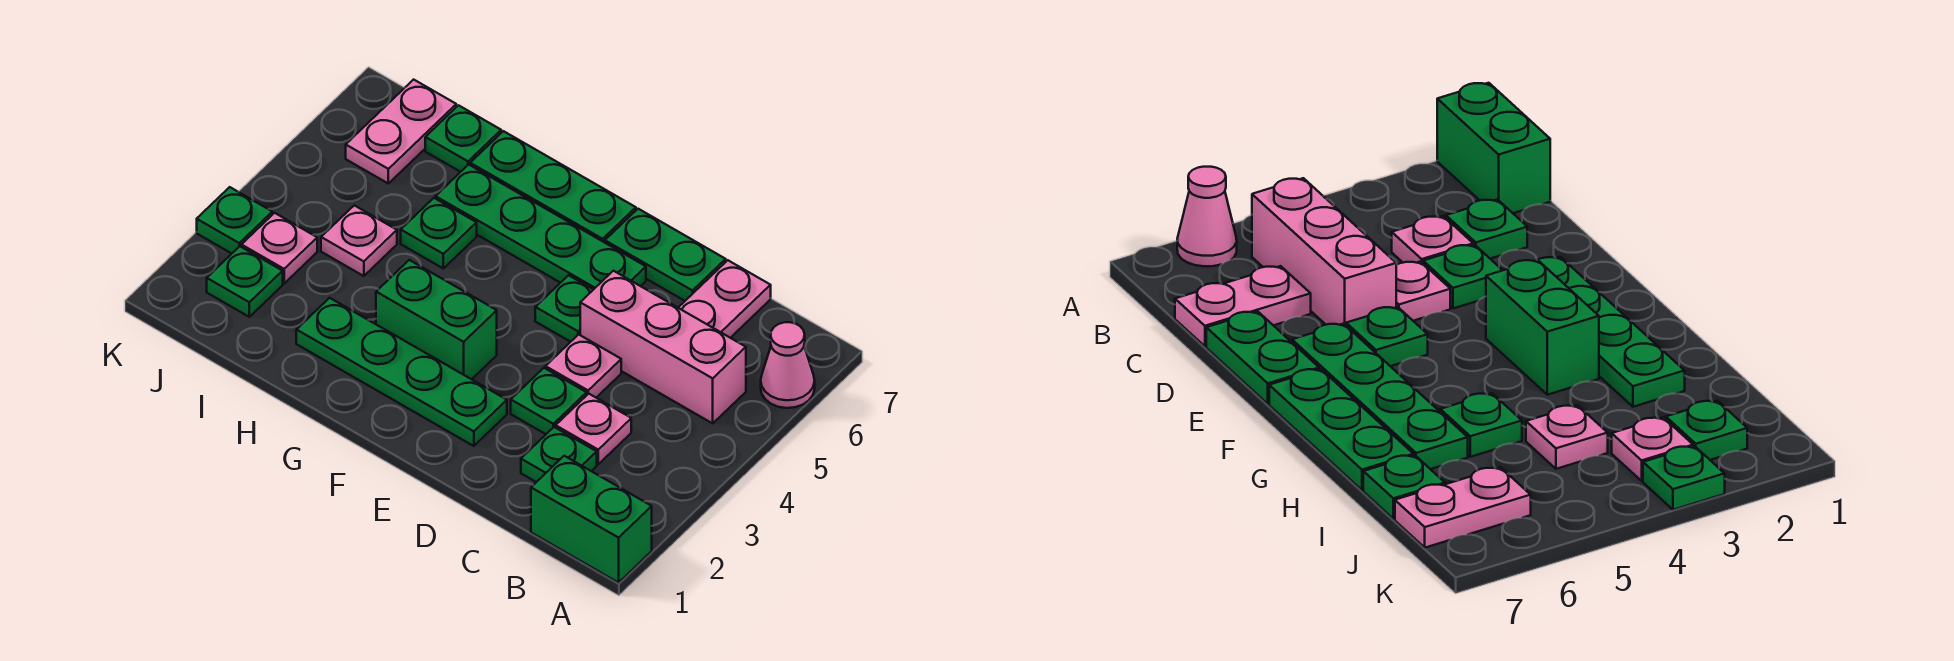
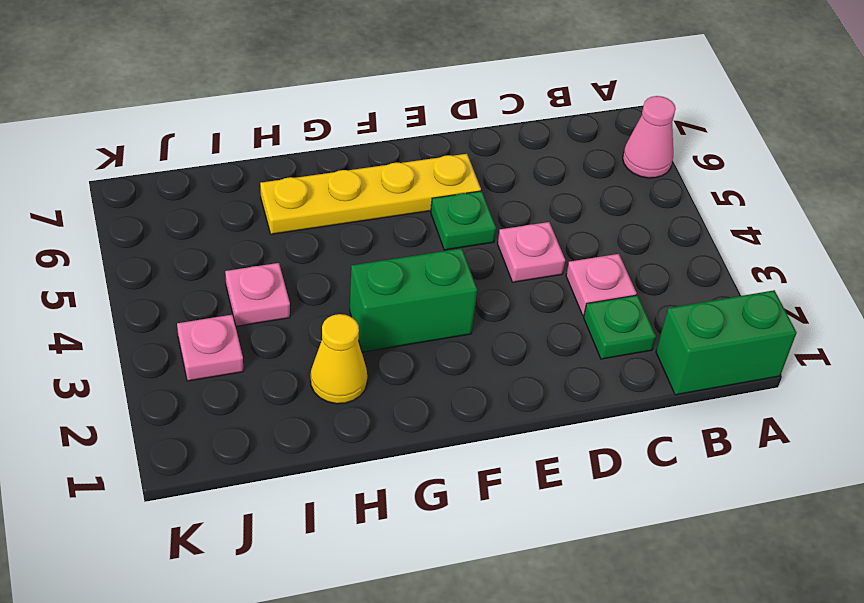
yellow plate E6:H6 level 1 -> green plate E6:H6 level 1
yellow cone H2 level 1 -> green plate E2:H2 level 1
none -> pink brick B5:D5 level 1
none -> pink plate C6:C7 level 1
none -> green plate D3 level 1

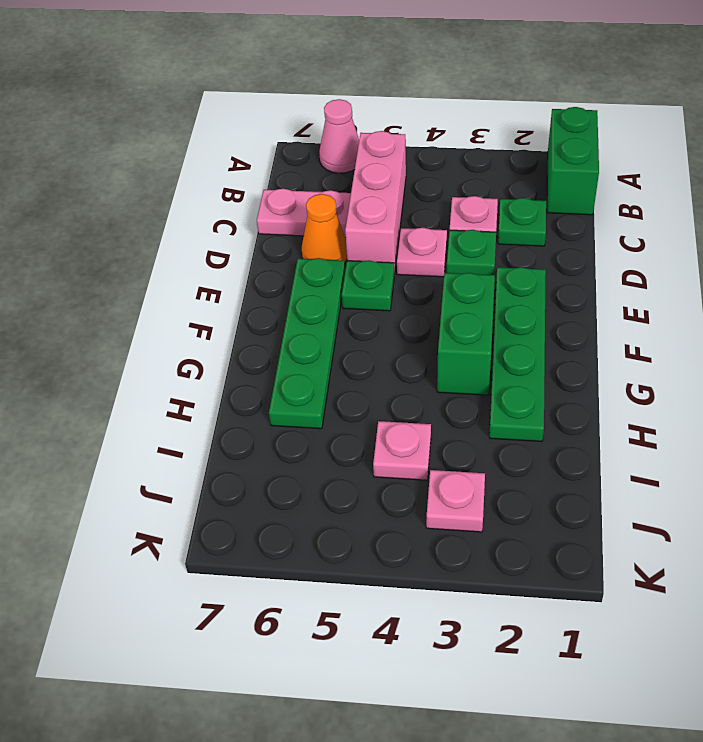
orange cone D6 level 1 -> none
none -> green plate D7:E7 level 1
none -> green plate F7:H7 level 1
none -> green plate H5 level 1

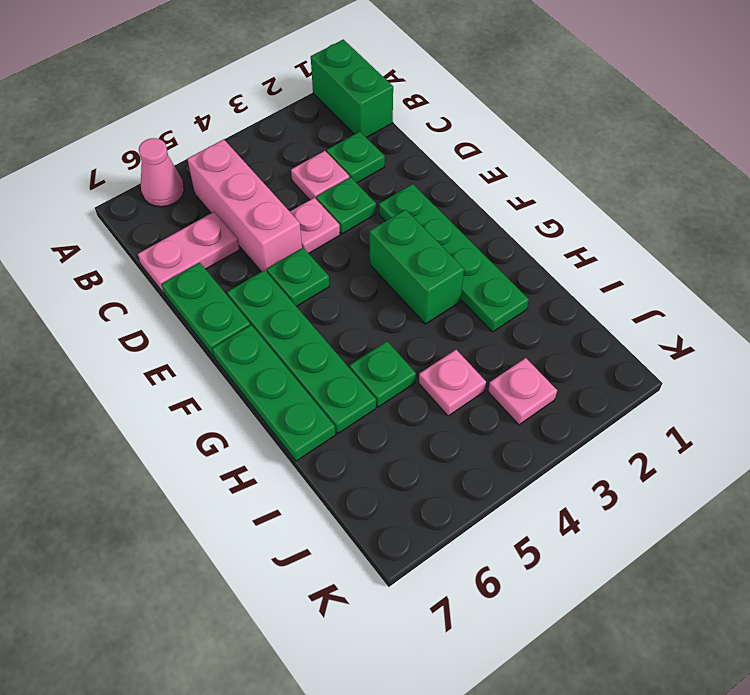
none -> green plate I7 level 1
none -> green plate J2 level 1
none -> pink plate J6:J7 level 1

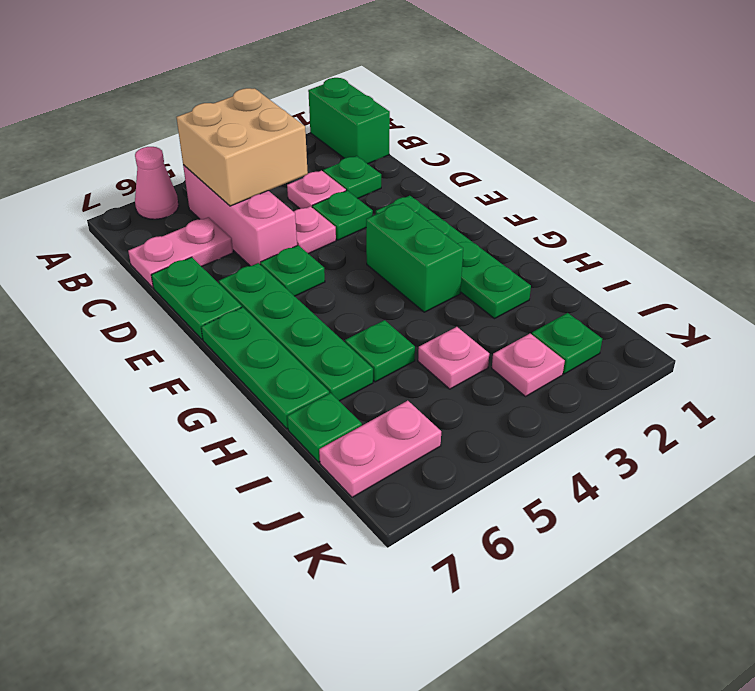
tan brick B4:C5 level 2 -> none
none -> green plate K3 level 1

